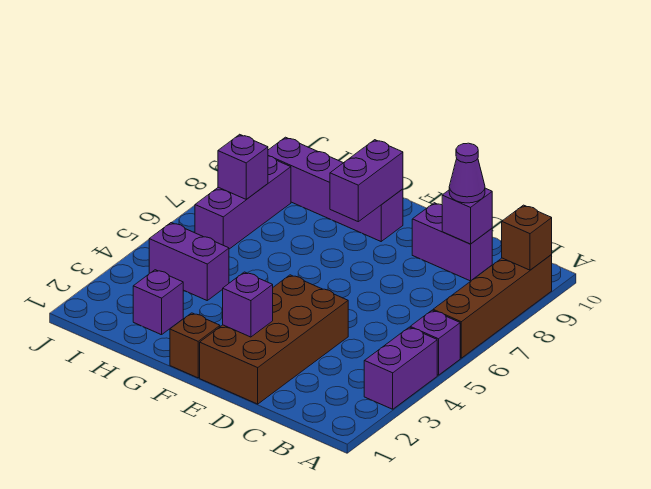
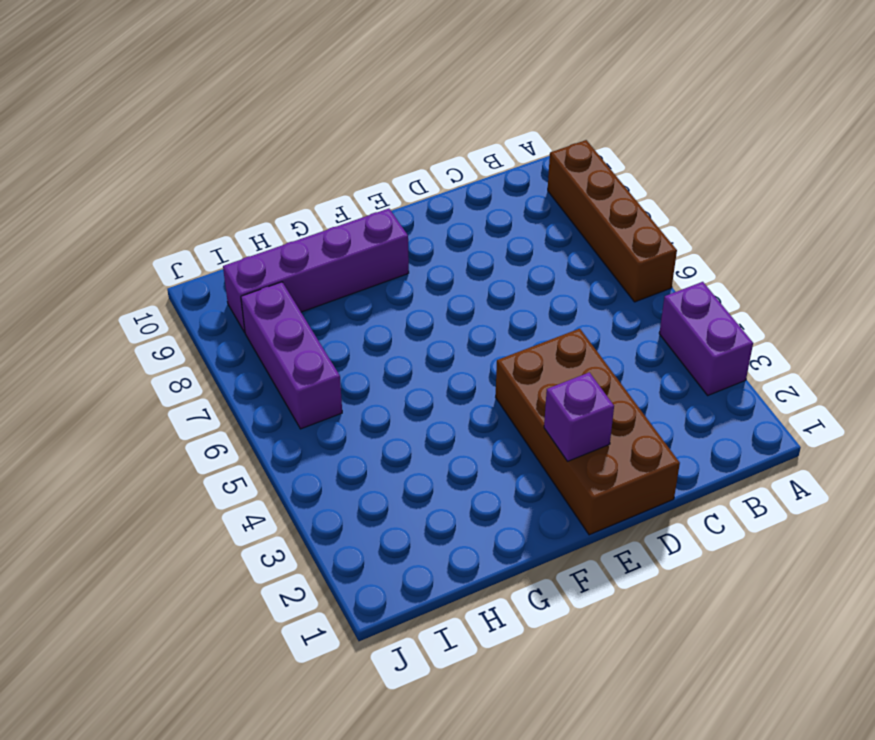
none -> purple brick A5 level 1
none -> purple brick C9:D9 level 1
none -> brown brick F1 level 1

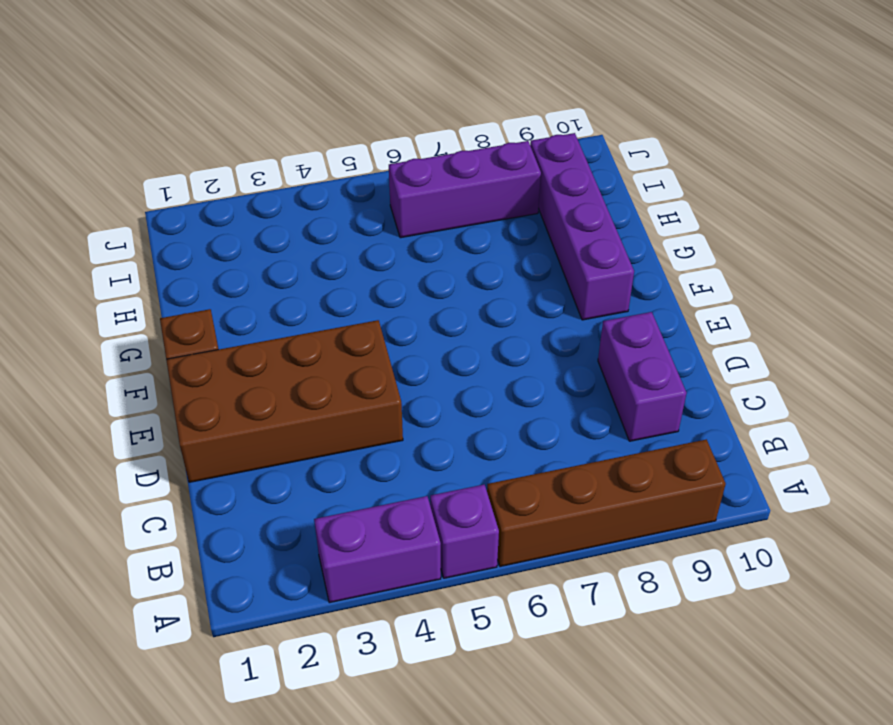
none -> purple brick H2 level 1
none -> purple brick H4:I4 level 1
none -> brown brick A9 level 2

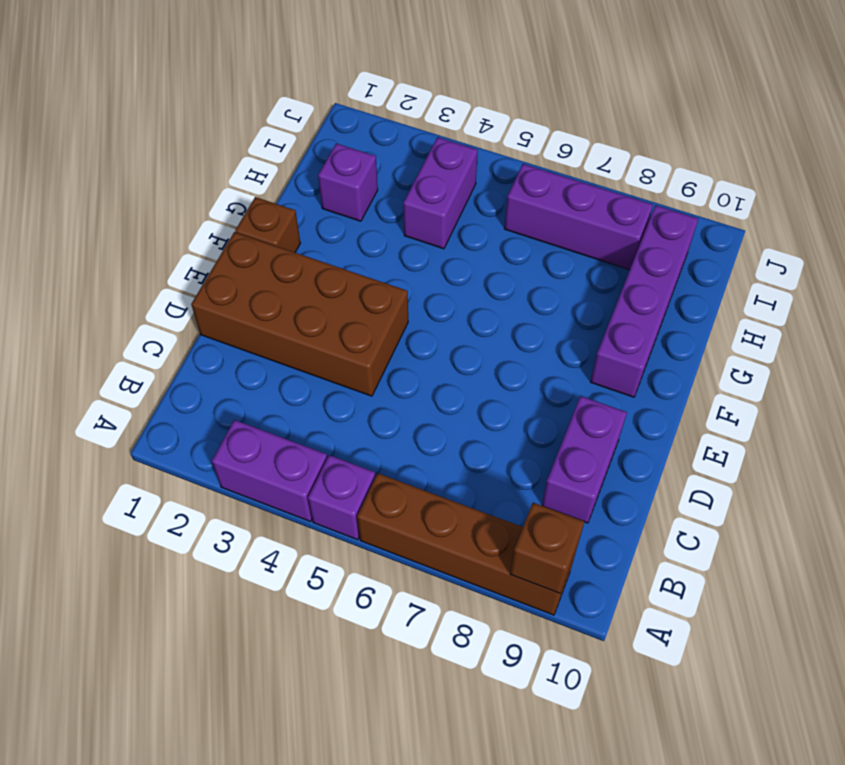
none -> purple brick C9 level 2
none -> purple brick E2 level 2
none -> purple brick F8:F9 level 2

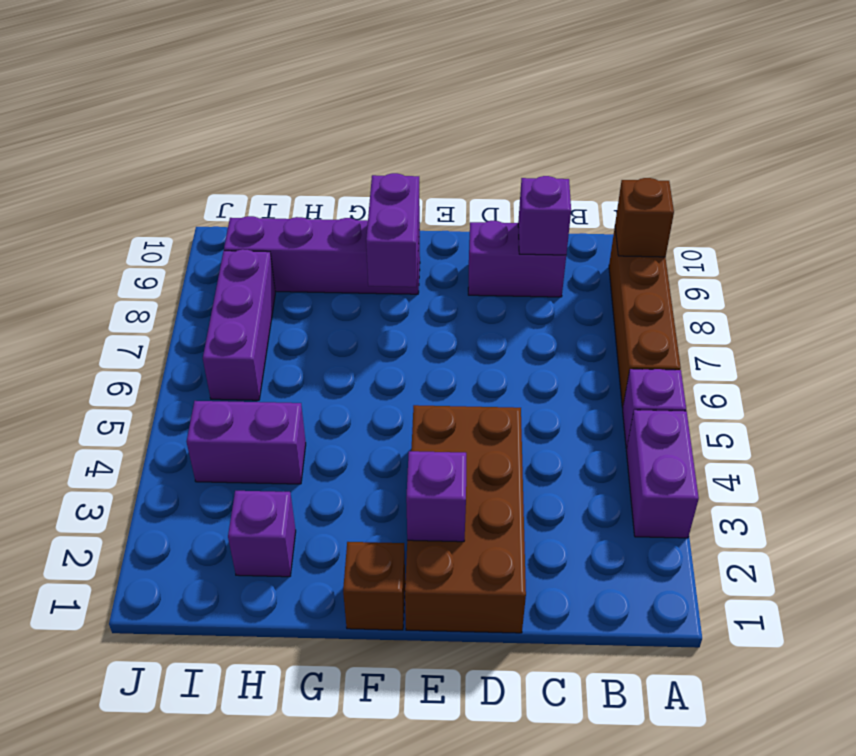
none -> purple brick I7 level 2
none -> purple cone C9 level 3

